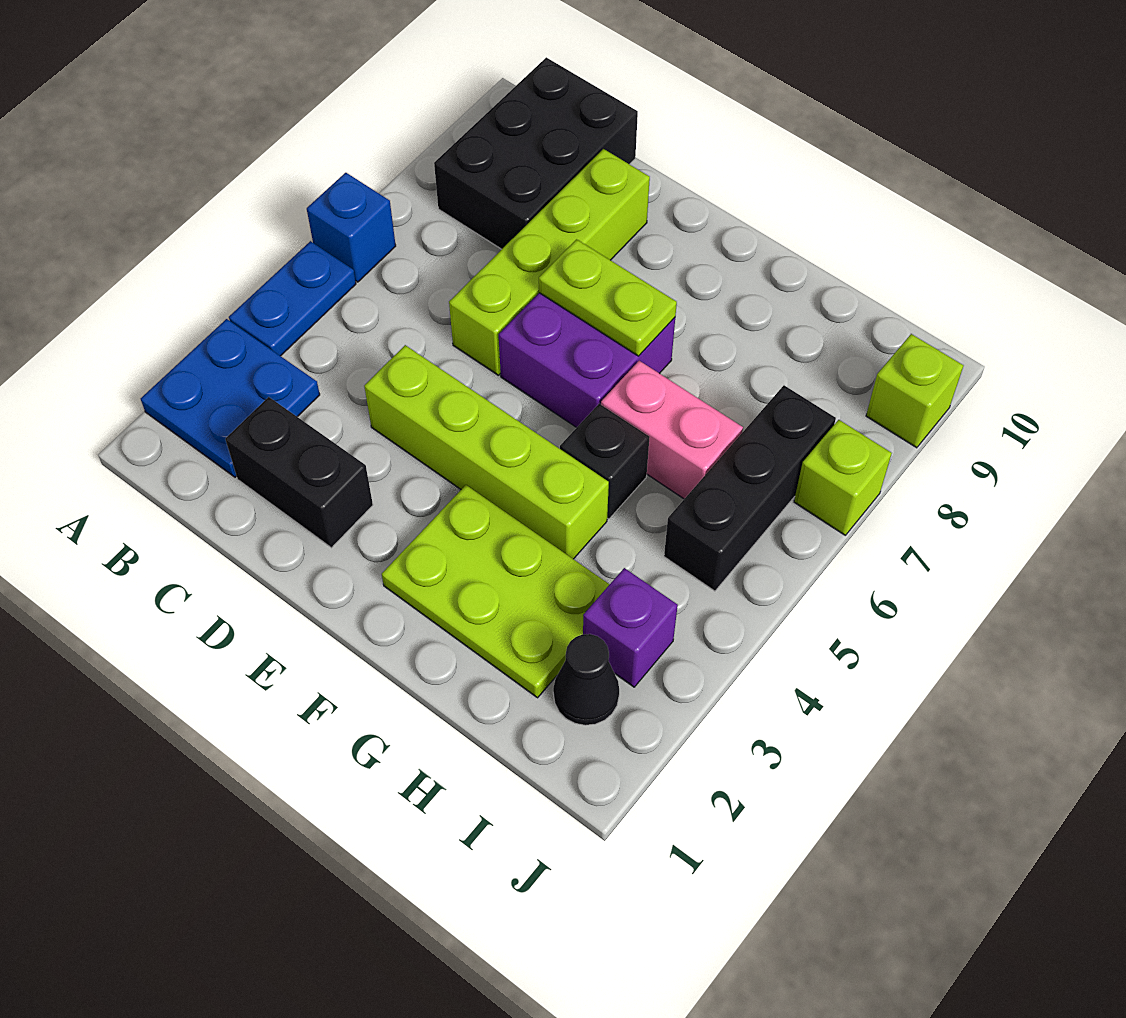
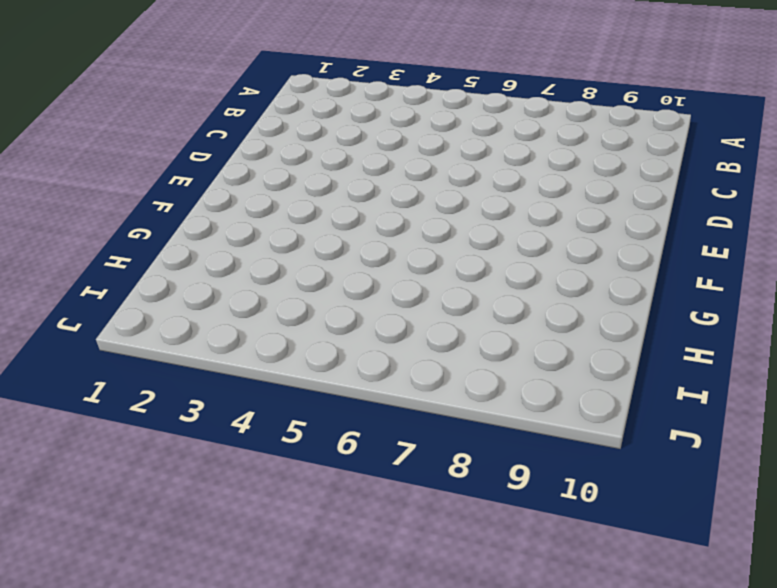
none -> blue plate A2:B3 level 1
none -> blue plate A4:A5 level 1
none -> blue brick A6 level 1

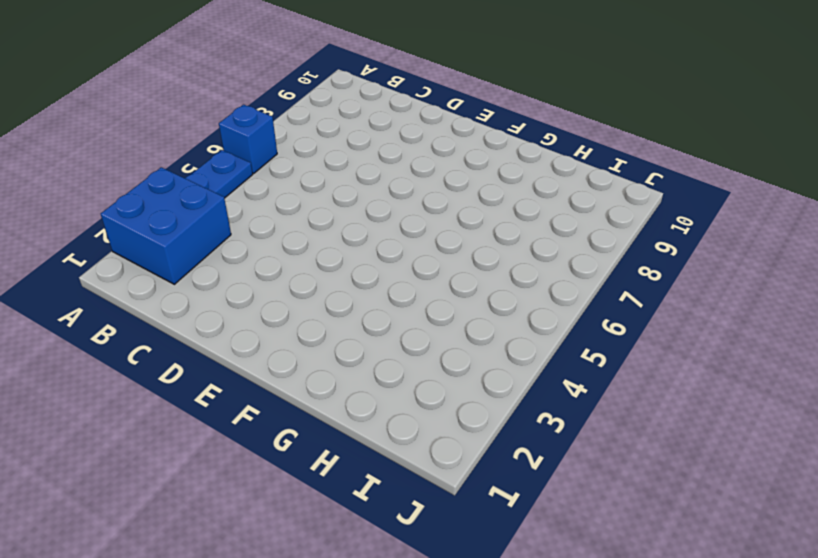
blue brick A2:B3 level 1 -> blue plate A2:B3 level 1
none -> black brick B8:C10 level 1
none -> black brick C2:D2 level 1
none -> lime brick D4:G4 level 1

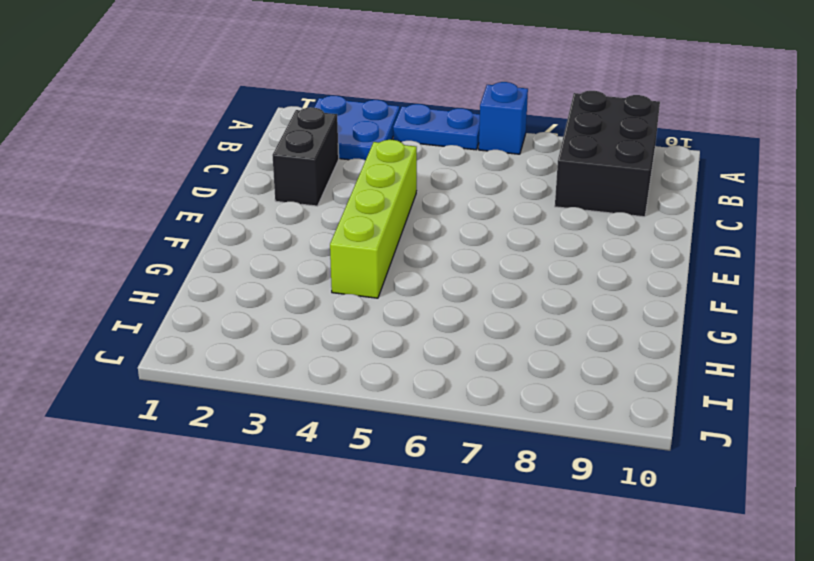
black brick A8:C9 level 1 -> black brick B8:C10 level 1
none -> lime brick D6:D9 level 1
none -> purple brick E6:F7 level 1
none -> lime plate F2:H3 level 1

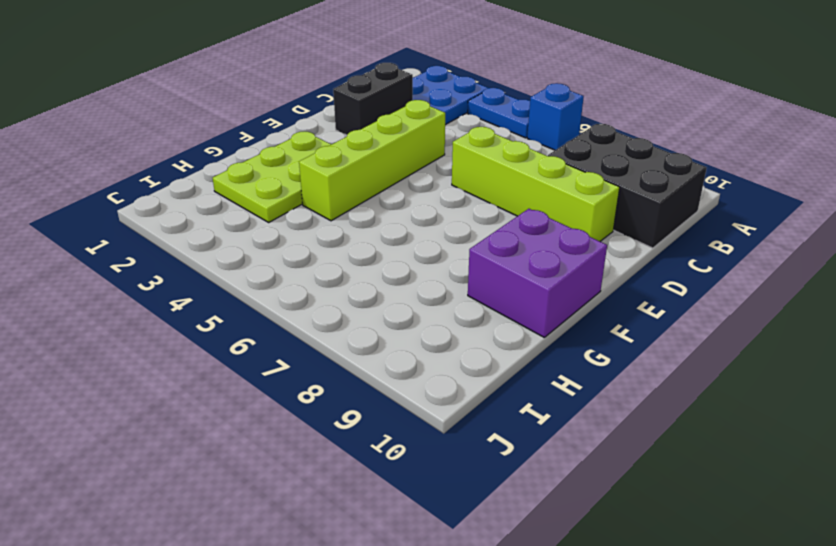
purple brick F9:G10 level 1 -> purple brick E6:F7 level 1
none -> black brick G5 level 1
none -> pink brick G6:H6 level 1
none -> black cone I2 level 1

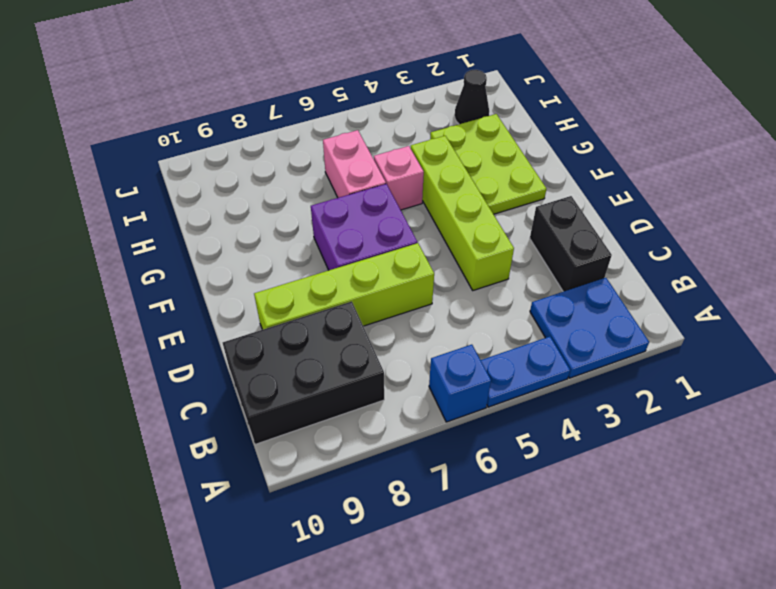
pink brick G5 level 1 -> black brick G5 level 1
none -> purple brick I3 level 1
none -> black brick I5:I7 level 1
none -> lime brick J7 level 1

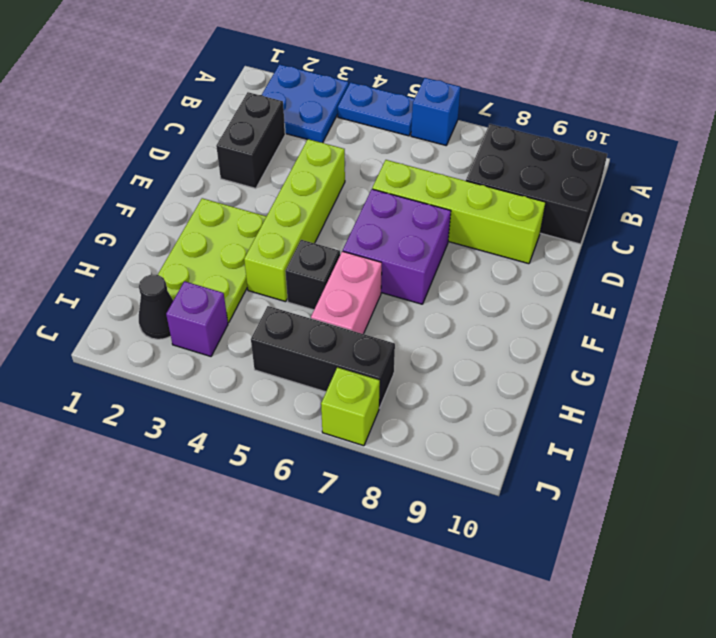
none -> lime brick J9 level 1
none -> lime plate E7:F7 level 2

